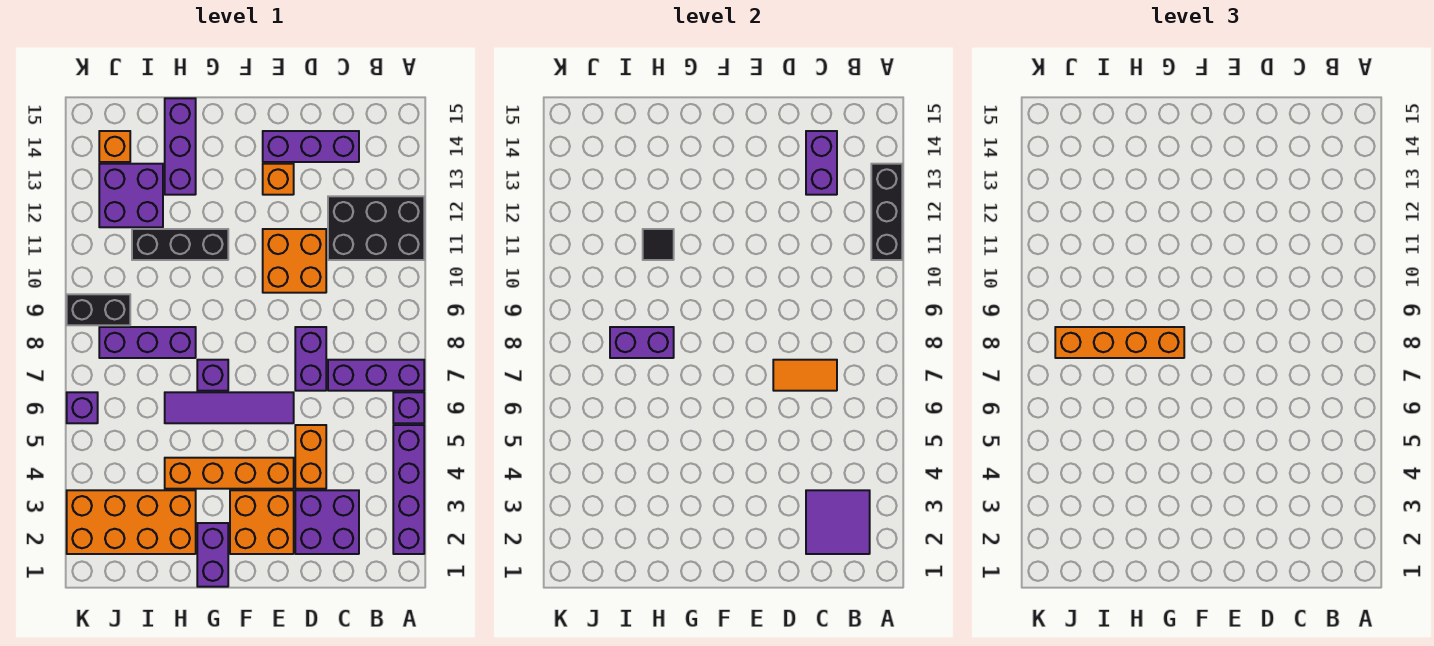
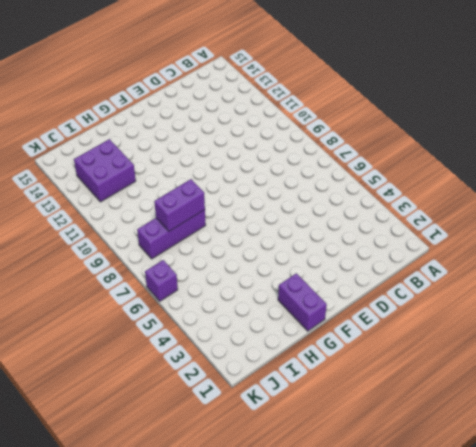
none -> purple brick A2:A5 level 1
none -> purple brick A6 level 1
none -> purple brick A7:C7 level 1
none -> black brick A11:C12 level 1

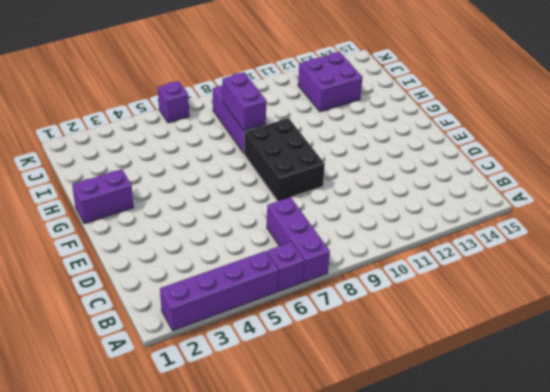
black brick E8:G9 level 1 -> black brick A11:C12 level 1
none -> purple brick C2:D3 level 1
none -> purple brick C14:E14 level 1
none -> orange brick D4:D5 level 1
none -> purple brick D7:D8 level 1

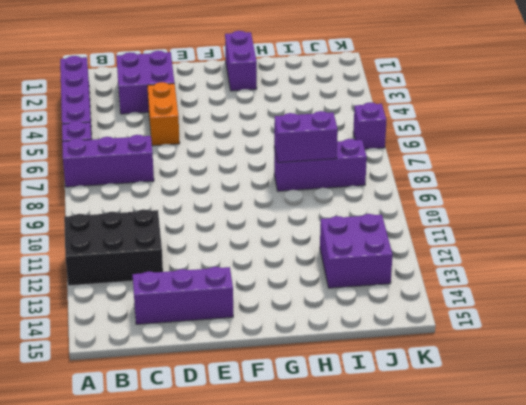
none -> purple brick D7:D8 level 1
none -> orange brick D10:E11 level 1
none -> orange brick E2:F3 level 1
none -> orange brick E4:H4 level 1

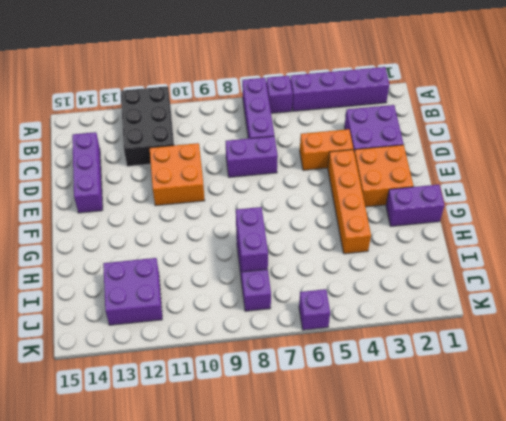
none -> purple tile E6:H6 level 1
none -> orange brick E13 level 1
none -> purple brick G7 level 1
none -> black brick G11:I11 level 1

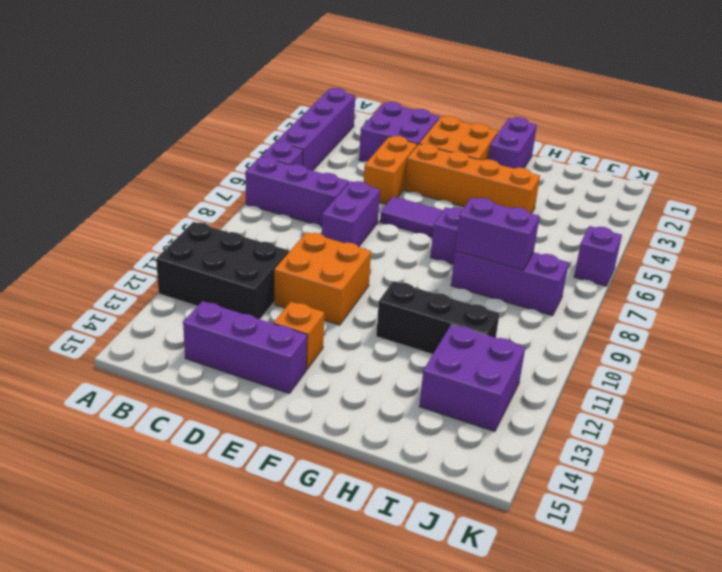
none -> orange brick H2:K3 level 1
none -> purple brick H13:H15 level 1
none -> black brick J9:K9 level 1
none -> orange brick J14 level 1

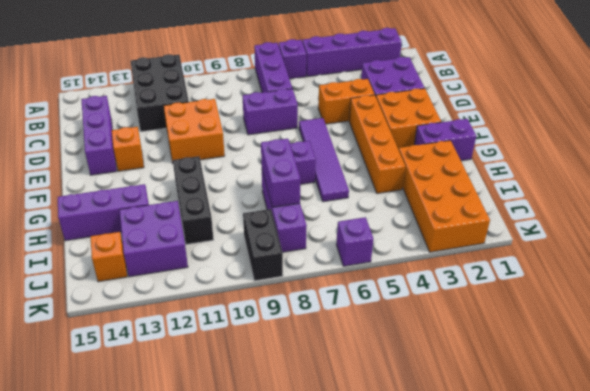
none -> black brick A11:A13 level 2
none -> purple tile B2:C3 level 2
none -> orange tile C7:D7 level 2
none -> purple brick C13:C14 level 2

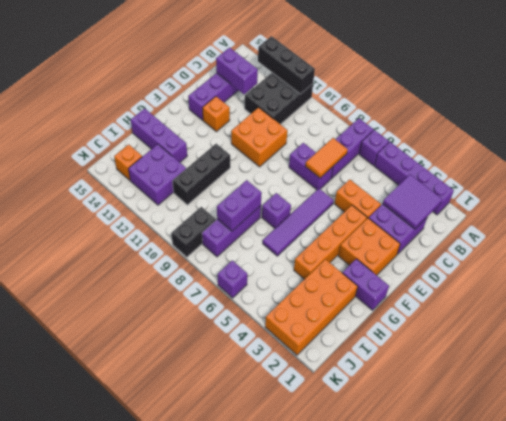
none -> black tile H11 level 2
none -> orange brick G8:J8 level 3

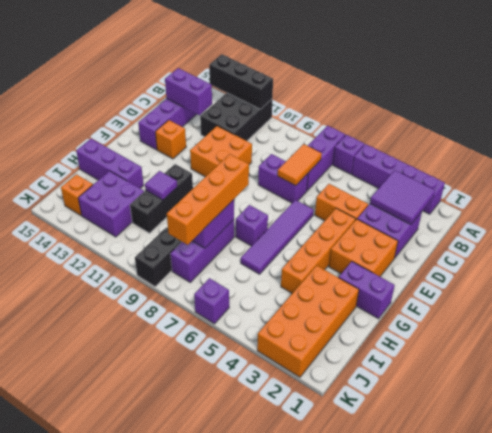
purple tile H11 level 2 -> black tile H11 level 2

